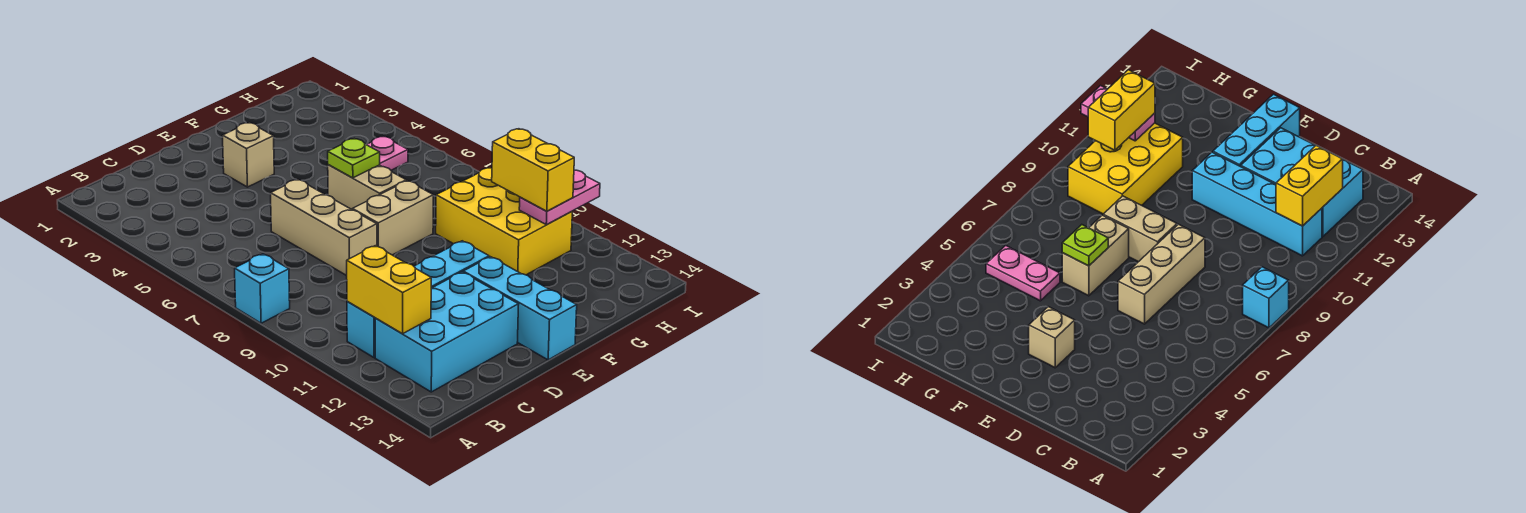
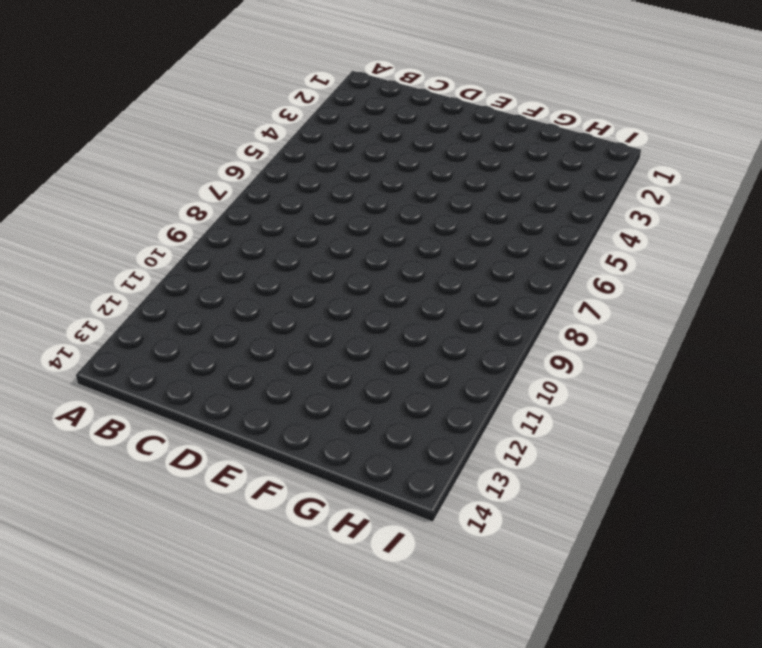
none -> cyan brick A8 level 1
none -> cyan brick B11:E11 level 1
none -> cyan brick B12:D13 level 1

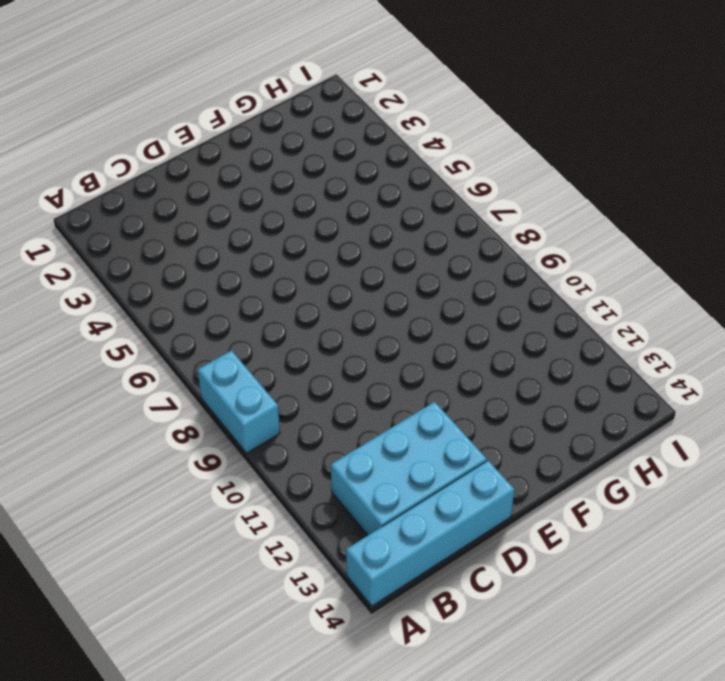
cyan brick A8:A9 level 1 -> cyan brick A8 level 1
cyan brick A14:D14 level 1 -> cyan brick B11:E11 level 1
none -> tan brick D6:D8 level 1
none -> tan brick E3 level 1
none -> tan brick E8:F8 level 1

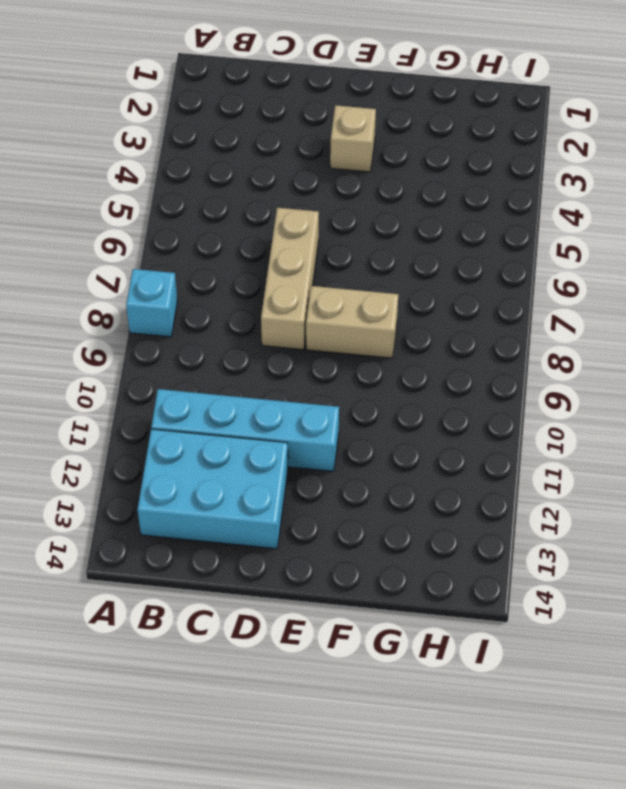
none -> cyan brick E12:E14 level 1
none -> tan brick F6:F7 level 1
none -> pink plate G5:H5 level 1

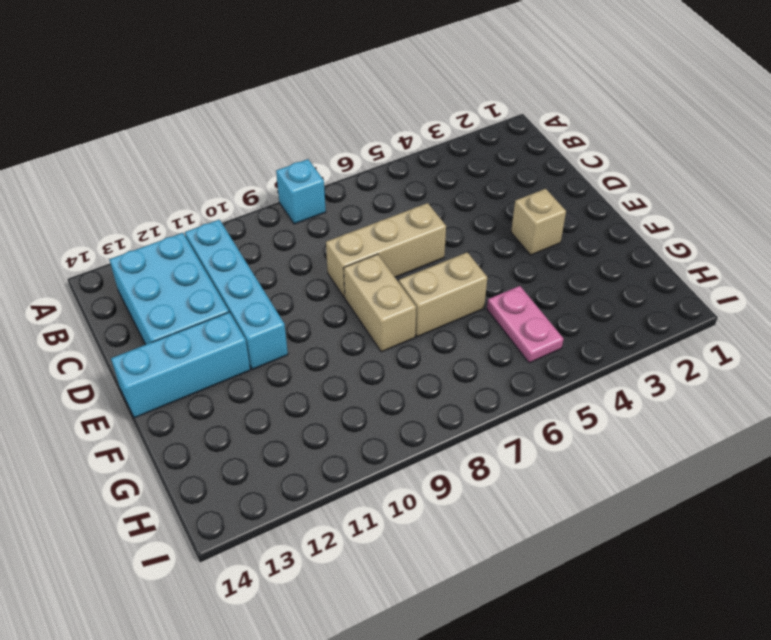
none -> yellow brick G9:H11 level 1
none -> yellow brick B11:B12 level 2
none -> lime plate F6 level 2

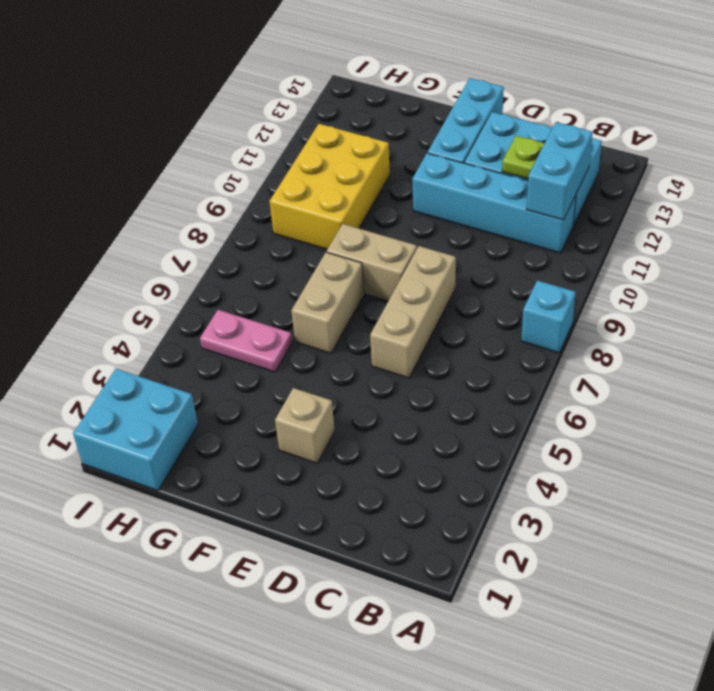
cyan brick B11:B12 level 2 -> yellow brick B11:B12 level 2
lime plate C12 level 2 -> lime plate F6 level 2
cyan brick H1:I2 level 1 -> none
none -> pink plate H11:I11 level 2
none -> yellow brick H10:H11 level 3

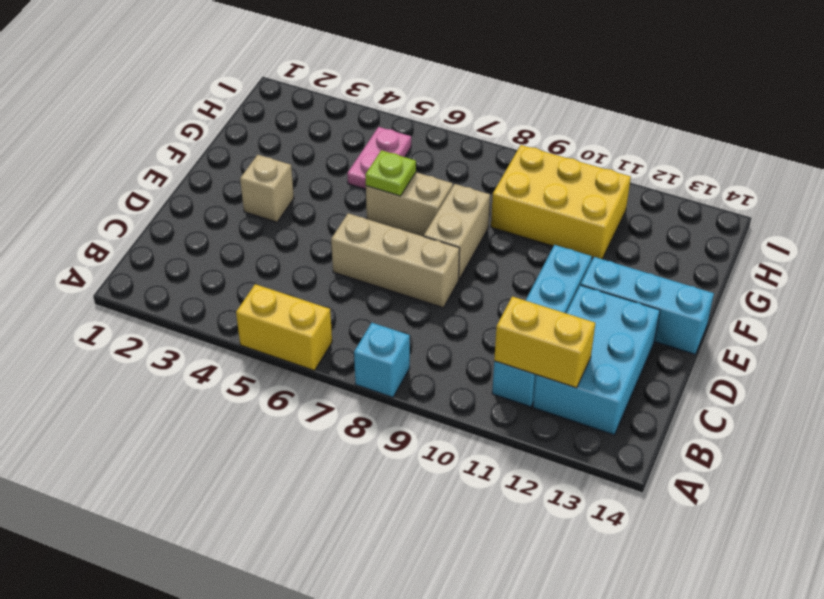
yellow brick A5:A6 level 1 -> yellow brick H10:H11 level 3
none -> pink plate H11:I11 level 2

